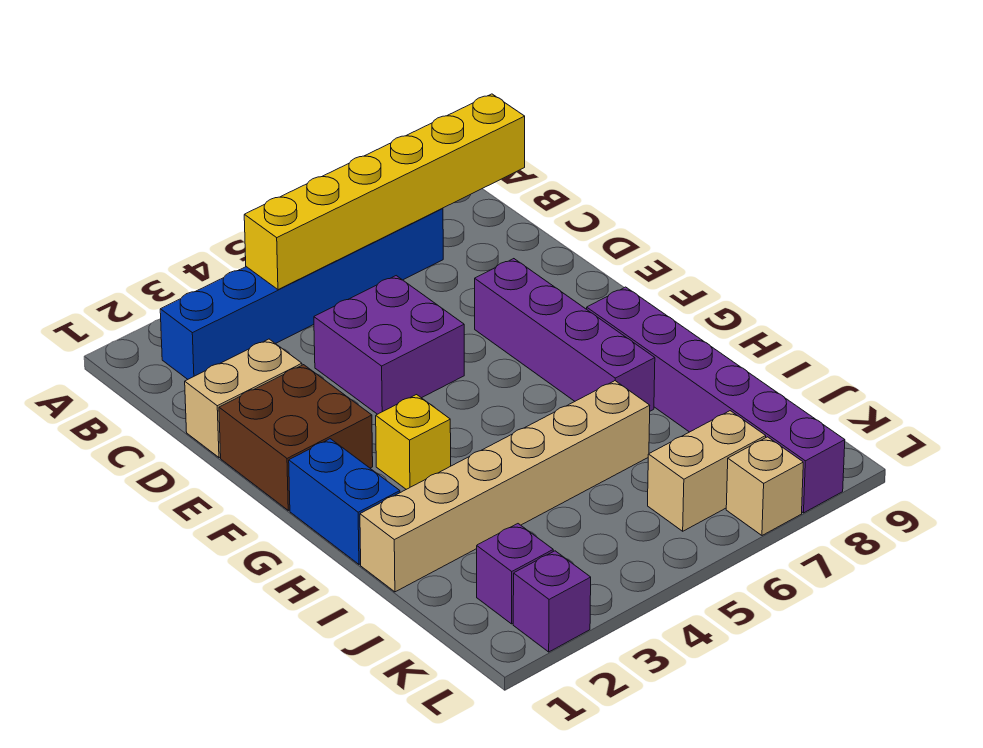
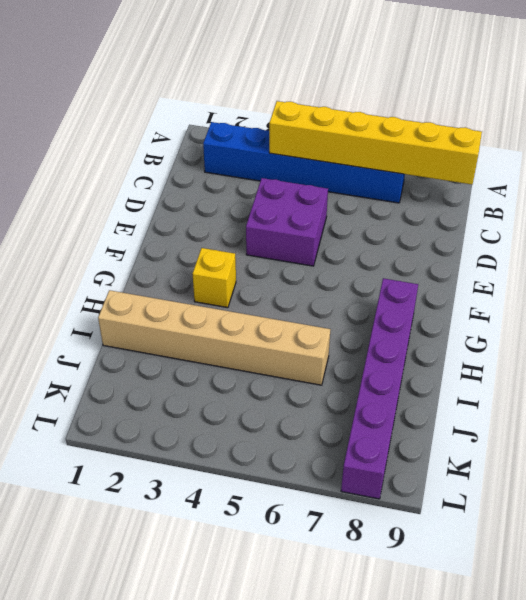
none -> tan brick D1:D2 level 1
none -> brown brick E1:F2 level 1
none -> purple brick E7:H7 level 1

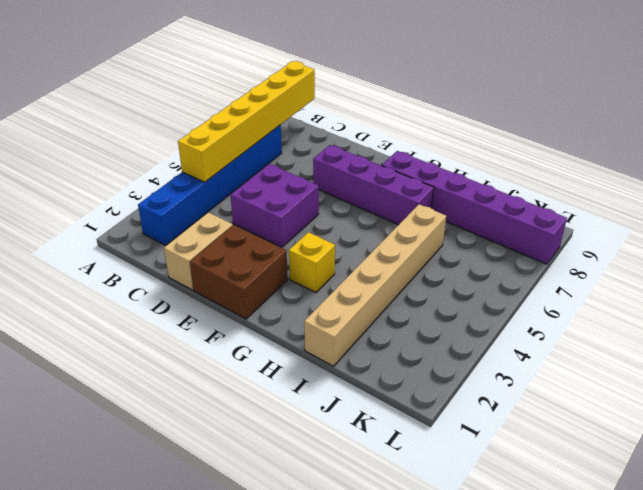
none -> blue brick G1:H1 level 1
none -> purple brick K2 level 1
none -> tan brick K6:K7 level 1

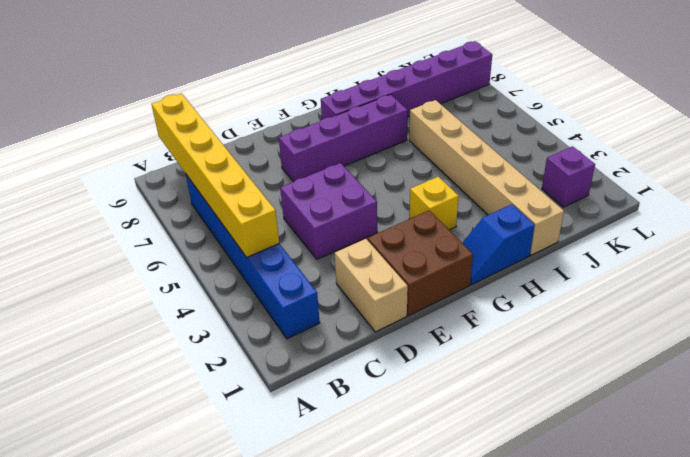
blue slope G1:H1 level 1 top H -> blue brick G1:H1 level 1
none -> tan brick K6:K7 level 1
none -> purple brick L2 level 1
none -> tan brick L7 level 1

